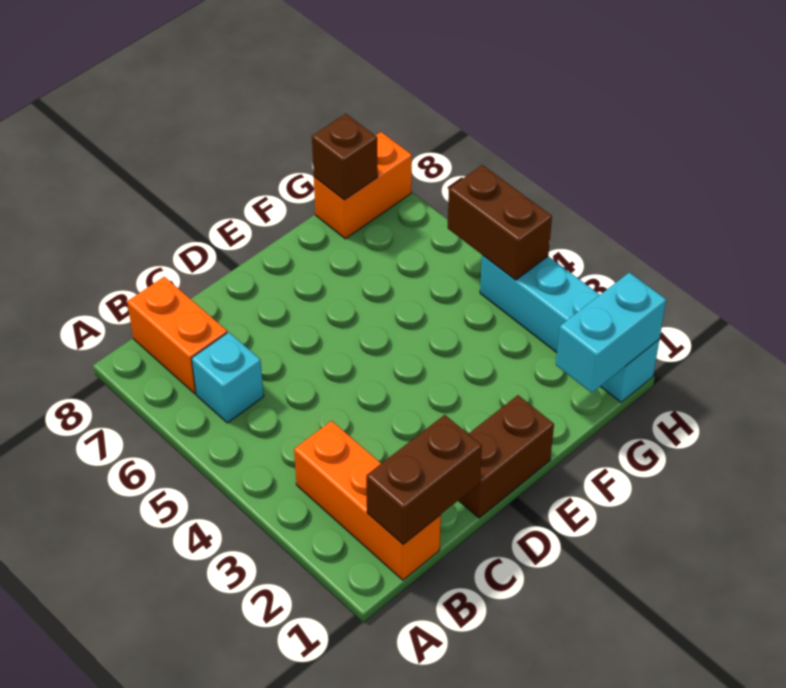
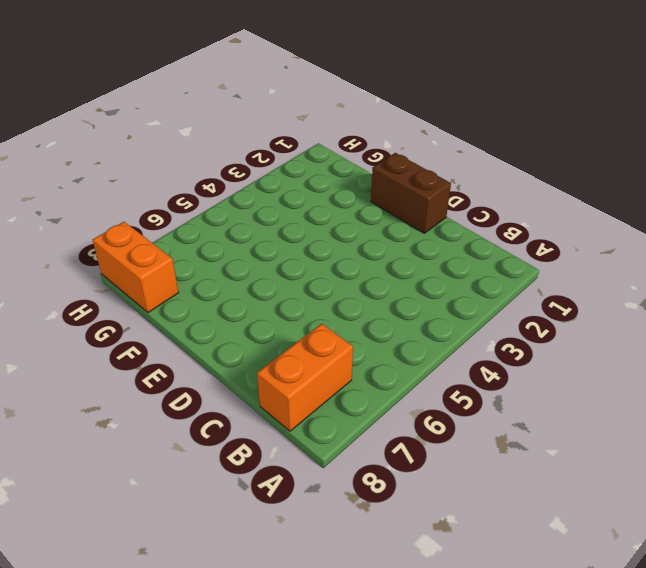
none -> orange brick B1:B3 level 1
none -> cyan brick B6 level 1

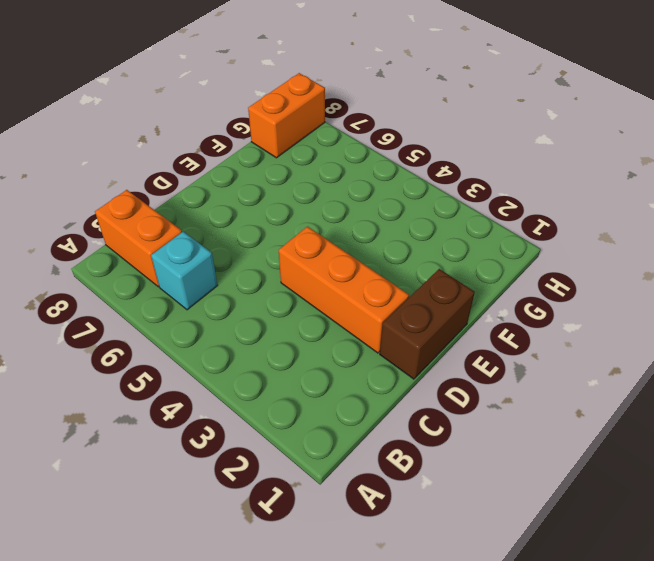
orange brick D2:D4 level 1 -> orange brick B1:B3 level 1
none -> cyan brick H1:H4 level 1
none -> brown brick B1:C1 level 2

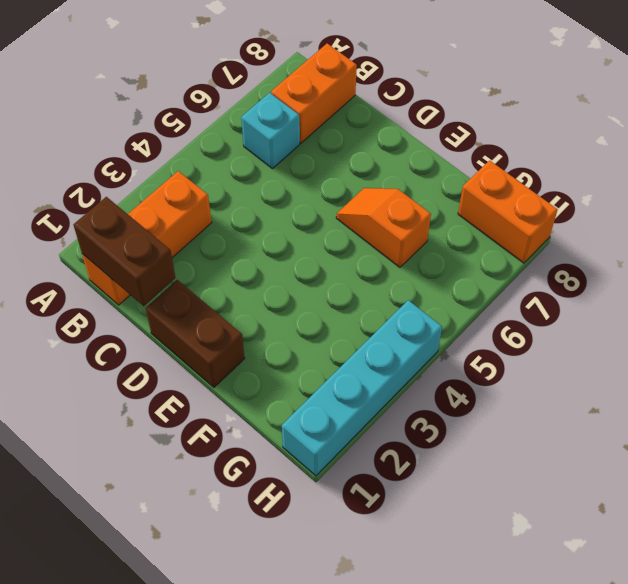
orange slope E6:F6 level 1 top F -> none
none -> cyan brick G1:H1 level 2
none -> brown brick G8 level 2

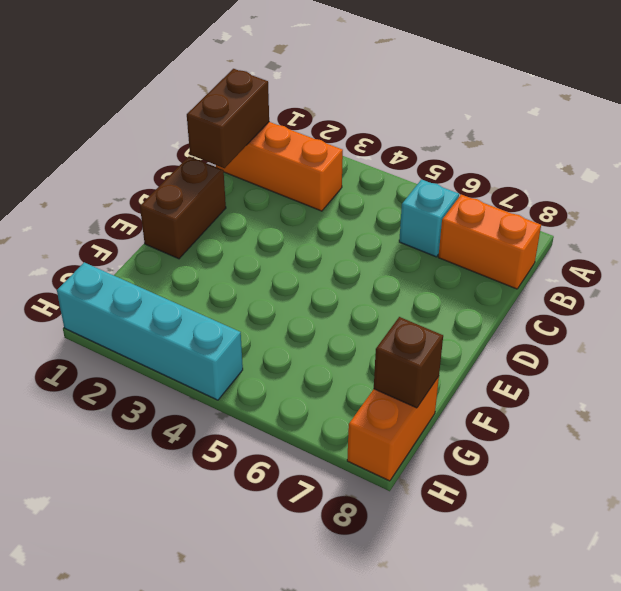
none -> cyan brick G1:H1 level 2
none -> brown brick H4:H5 level 2

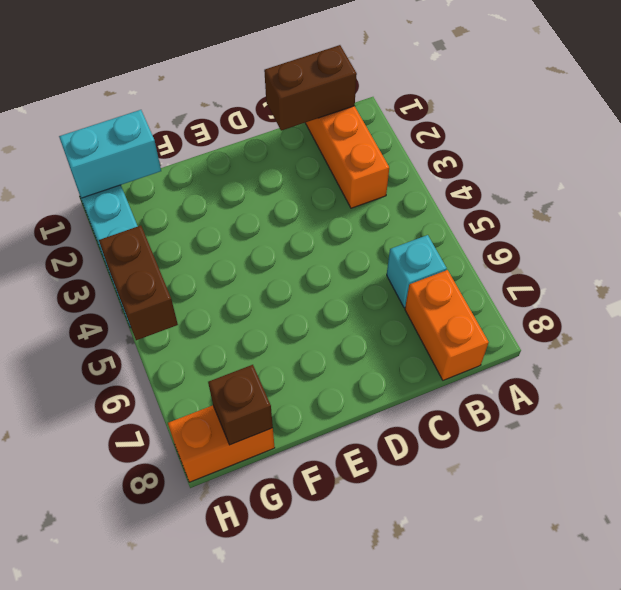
none -> brown brick D1:E1 level 1

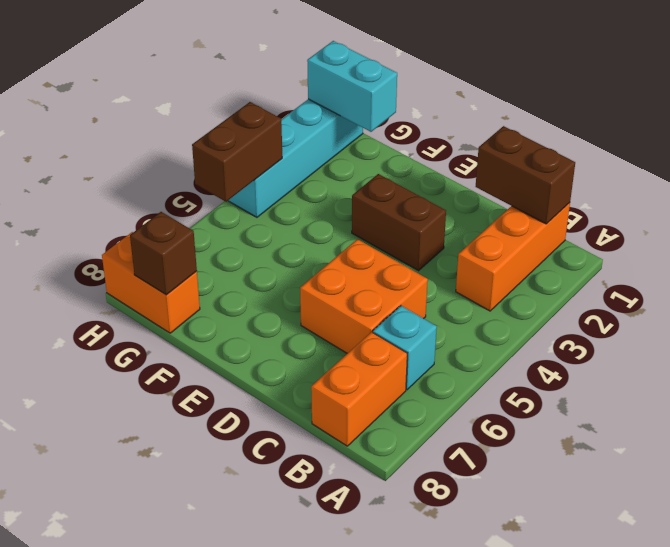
orange brick C5:D6 level 1 -> none
brown brick D3:E3 level 1 -> brown brick D1:E1 level 1

